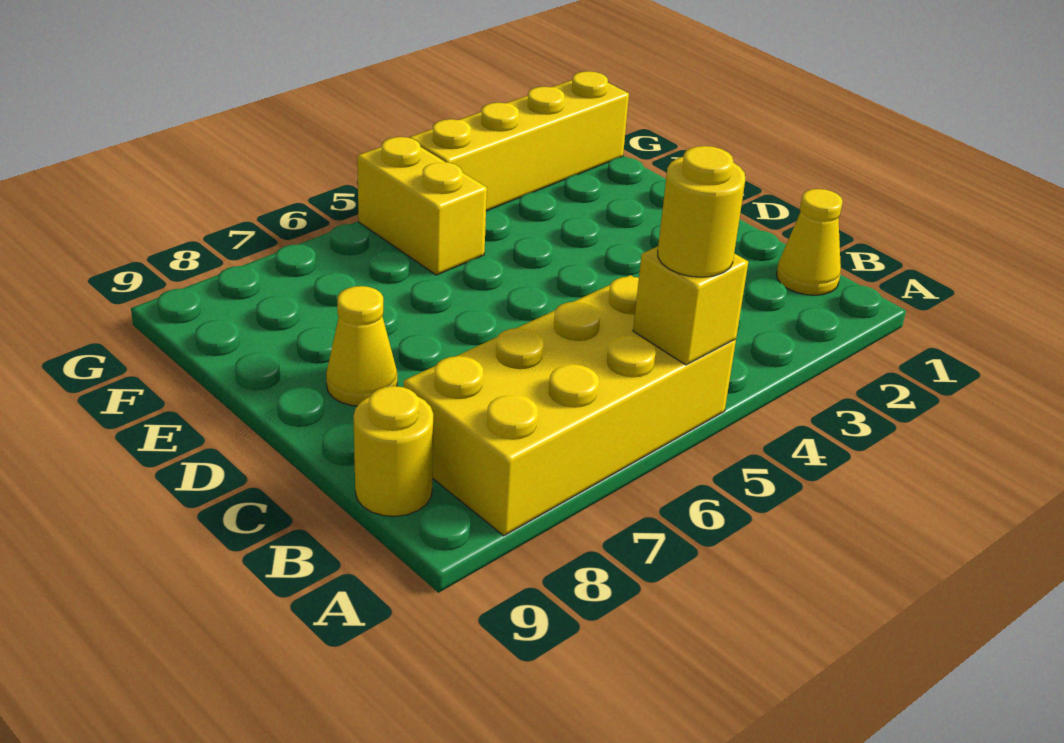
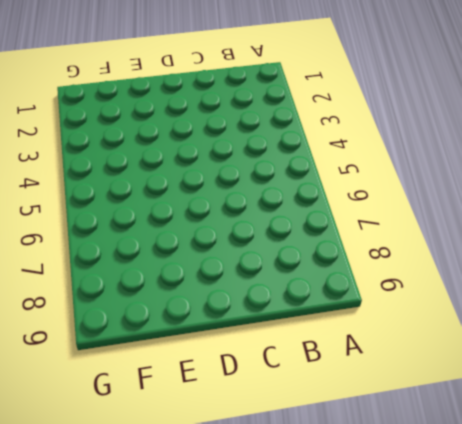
none -> yellow brick A5:B8 level 1
none -> yellow cone B1 level 1

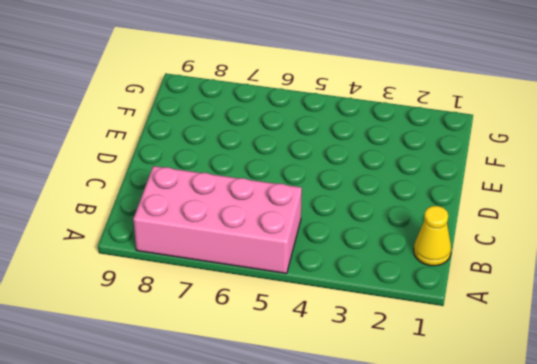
pink brick A5:B8 level 1 -> yellow brick A5:B8 level 1
none -> yellow round brick B9 level 1
none -> yellow cone D8 level 1

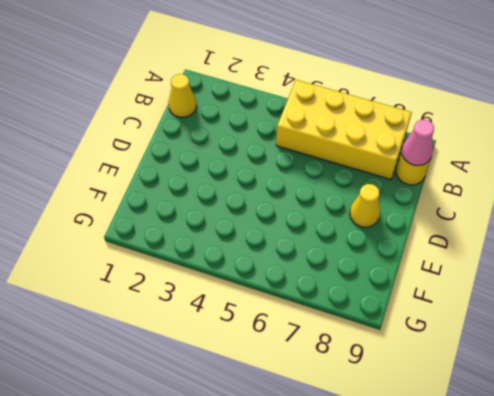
pink cone B9 level 2 -> none
none -> yellow brick F5:G5 level 1
none -> yellow brick G1:G4 level 1

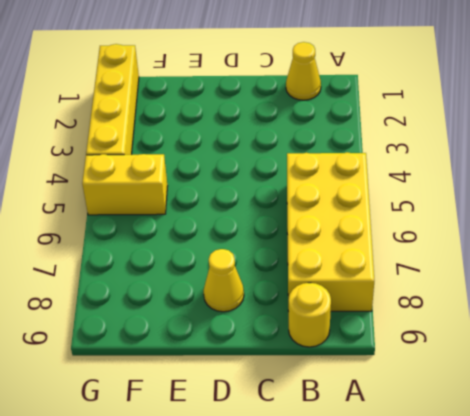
none -> yellow brick A5 level 2
none -> yellow round brick A5 level 3

